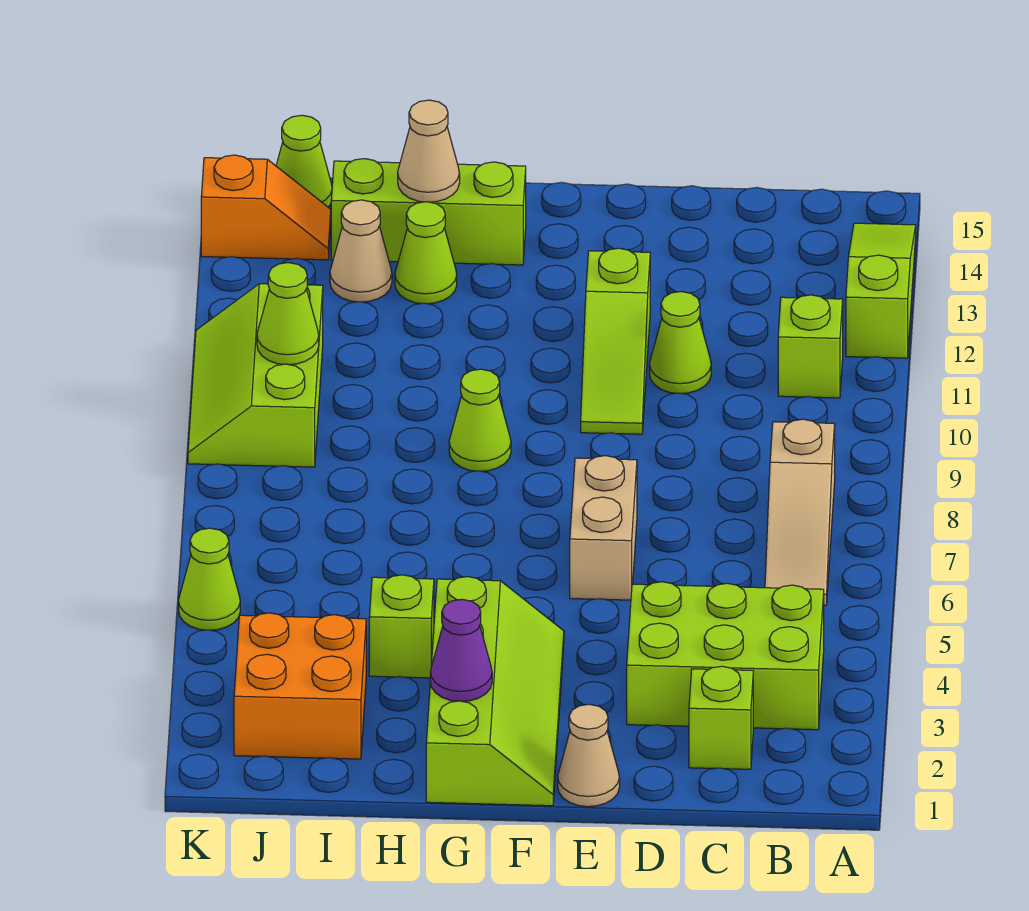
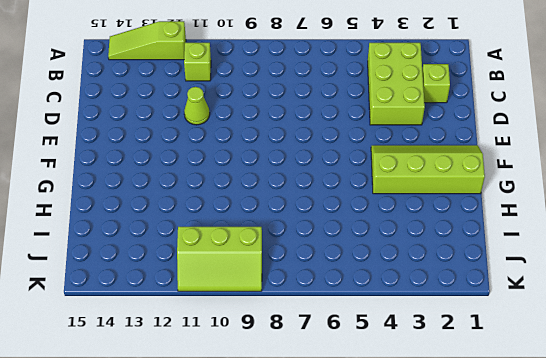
none -> tan slope B6:B8 level 1 top 8
none -> tan cone E1 level 1
none -> tan brick E6:E7 level 1

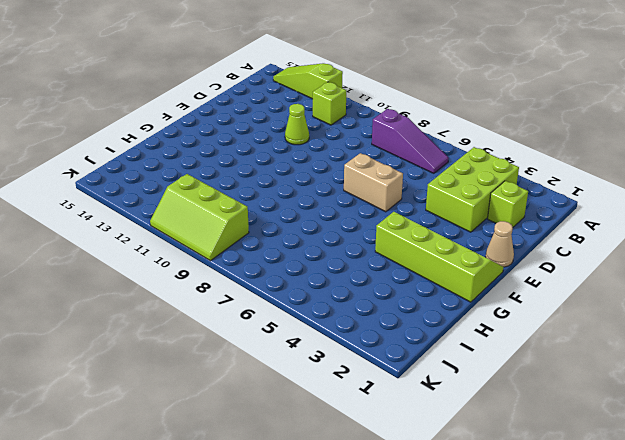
purple slope B6:B8 level 1 top 8 -> tan slope B6:B8 level 1 top 8
none -> lime slope E10:E12 level 1 top 12
none -> lime cone G9 level 1
none -> lime brick G14:I14 level 1

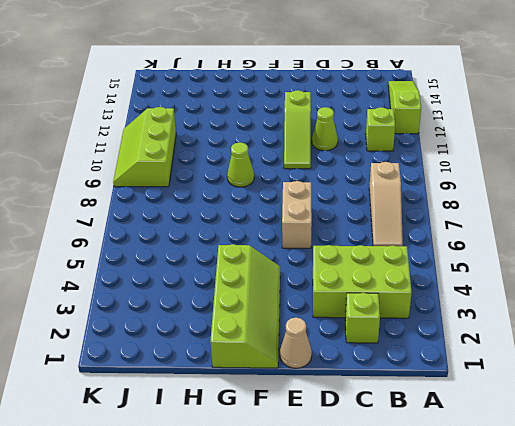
none -> lime brick G14:I14 level 1
none -> lime brick H4 level 1
none -> lime cone H13 level 1

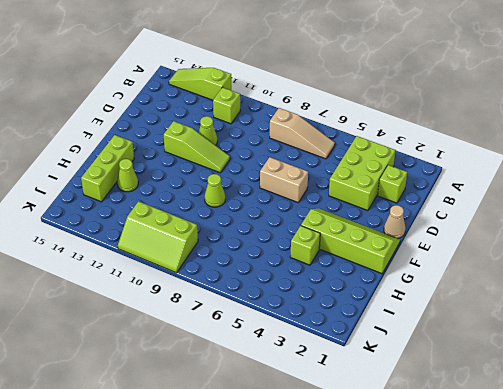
none -> orange brick I2:J3 level 1
none -> tan cone I13 level 1
none -> orange slope J14:K14 level 1 top K

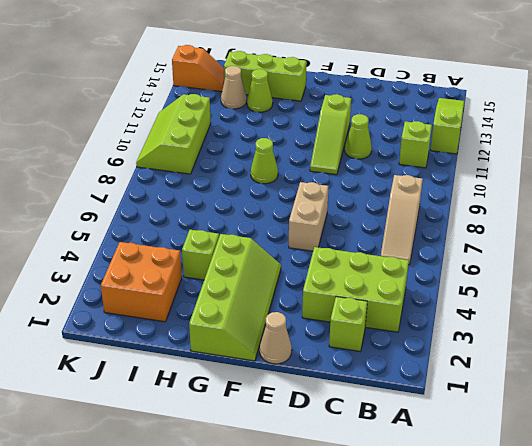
none -> lime cone J15 level 1
none -> lime cone K5 level 1
none -> purple cone G2 level 2

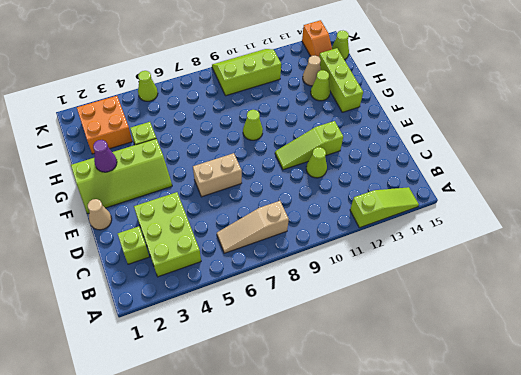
none -> lime brick B11 level 1
none -> tan cone H14 level 2
none -> lime cone J10 level 2

